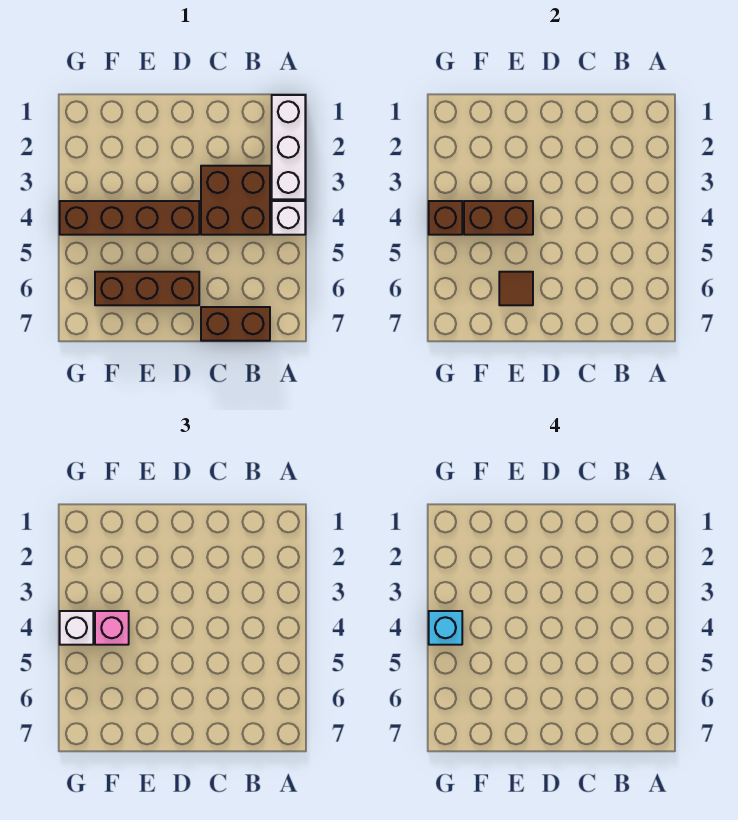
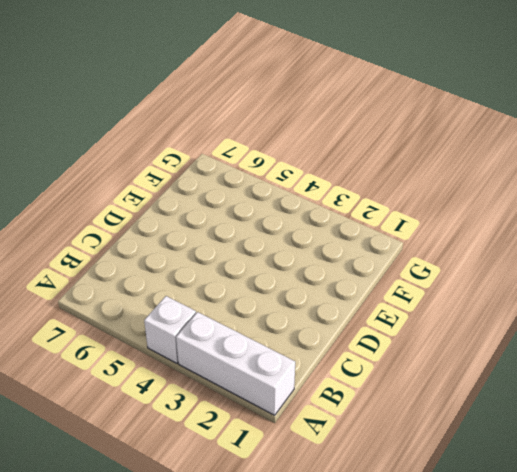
none -> brown brick B3:C4 level 1
none -> brown brick B7:C7 level 1
none -> brown brick D4:G4 level 1

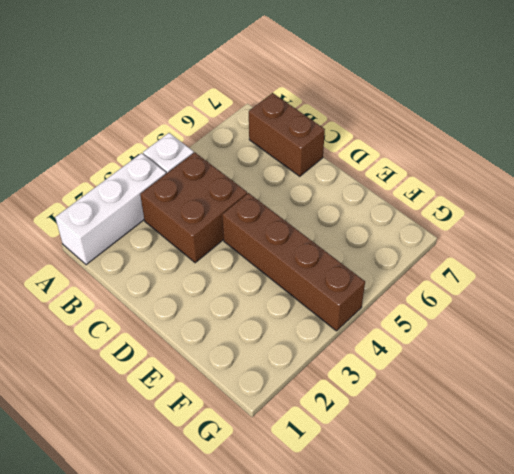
none -> brown brick D6:F6 level 1
none -> brown brick E4:F4 level 2
none -> brown tile E6 level 2

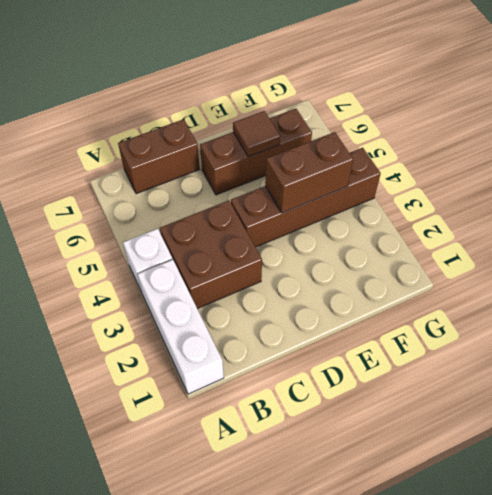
none -> brown brick G4 level 2
none -> pink brick F4 level 3
none -> white brick G4 level 3

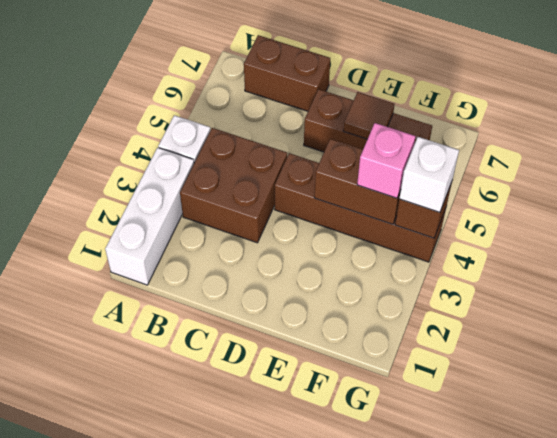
none -> cyan brick G4 level 4

